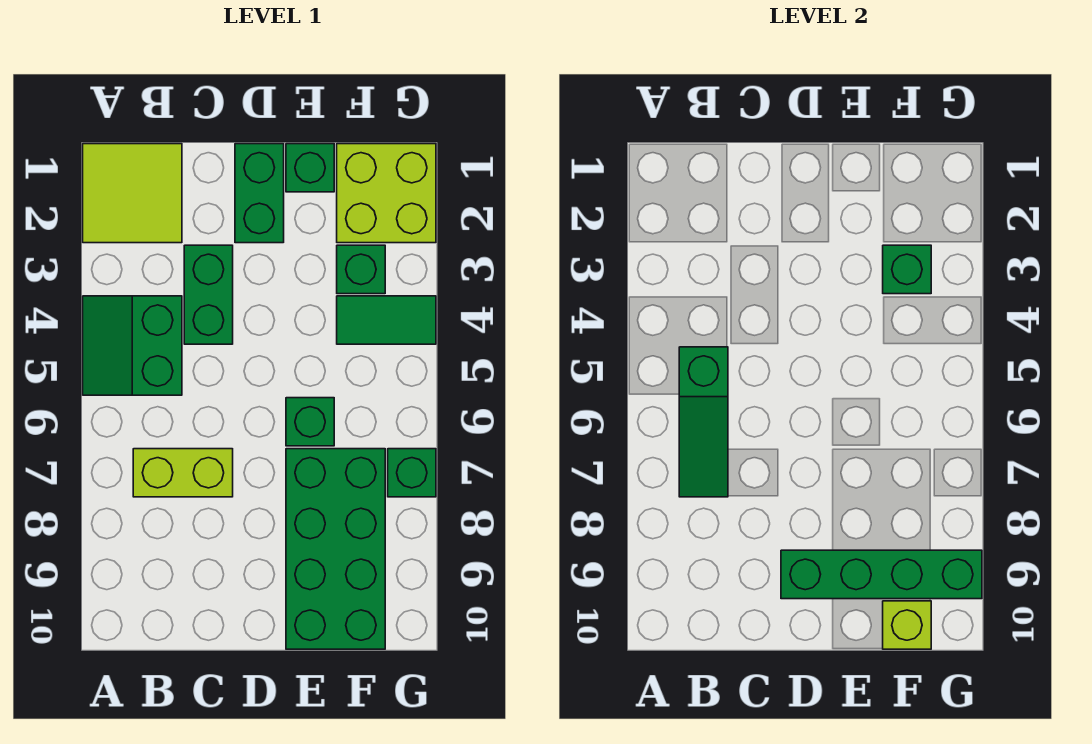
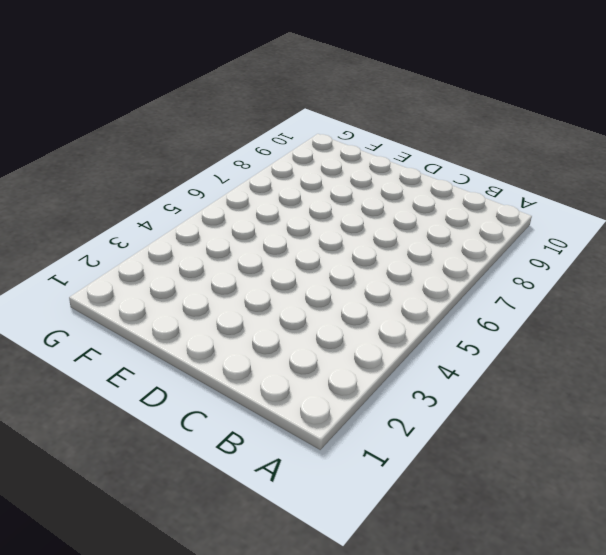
none -> lime tile A1:B2 level 1
none -> green slope A4:B5 level 1 top B
none -> lime brick B7:C7 level 1

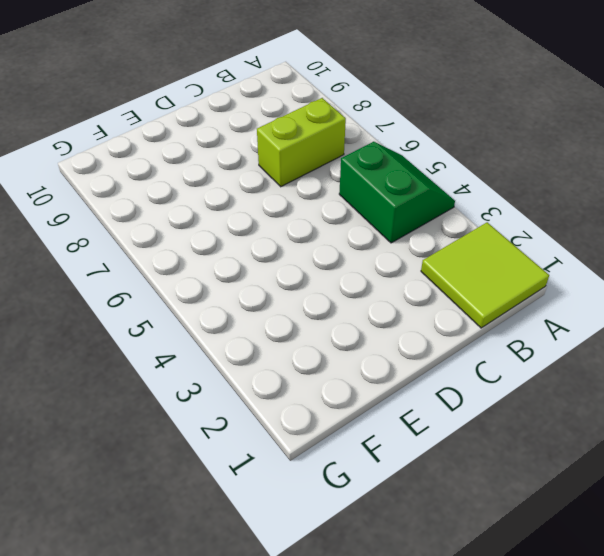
none -> green brick C3:C4 level 1
none -> green brick D1:D2 level 1
none -> green brick E1 level 1

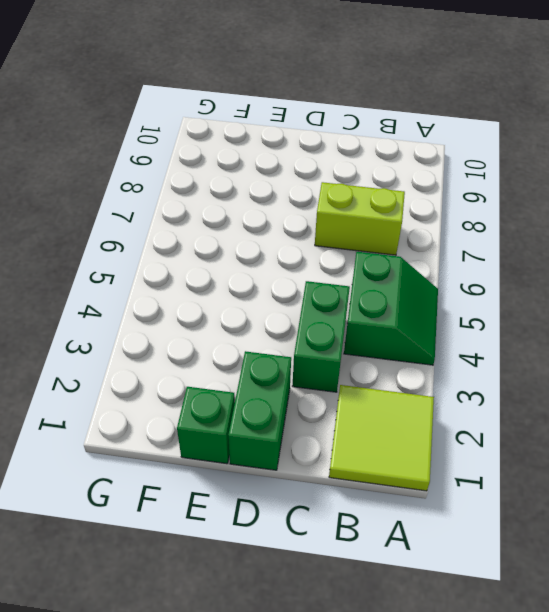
none -> green brick E6 level 1
none -> green brick E7:F10 level 1
none -> lime brick F1:G2 level 1

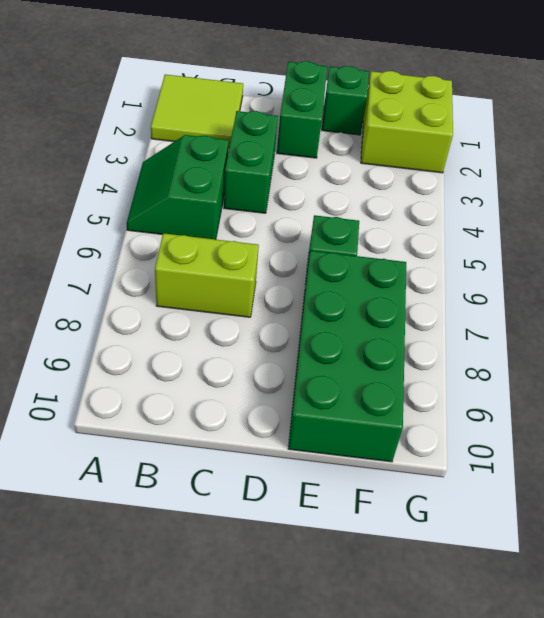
none -> green brick F3 level 1
none -> green tile F4:G4 level 1
none -> green brick G7 level 1

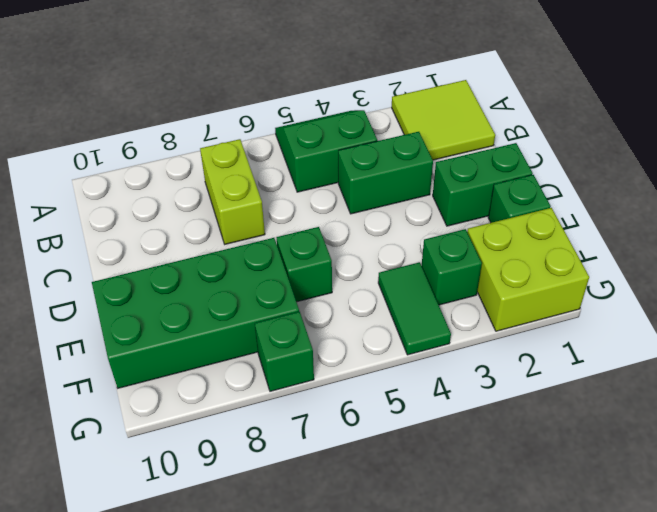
none -> green slope B5:B7 level 2 top 5
none -> green brick D9:G9 level 2
none -> green brick F3 level 2

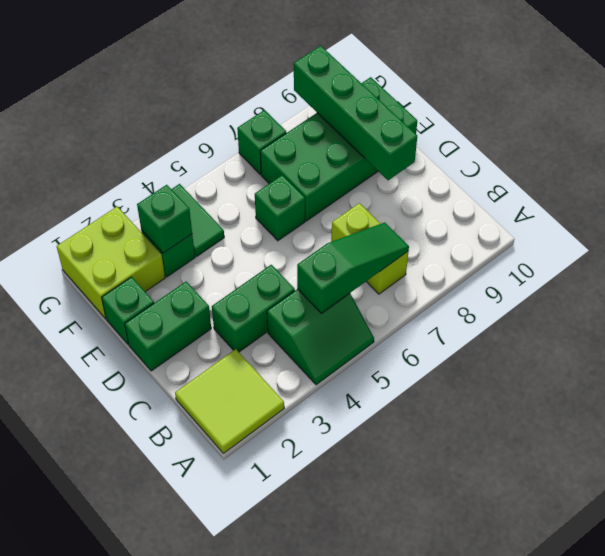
none -> lime brick F10 level 2

